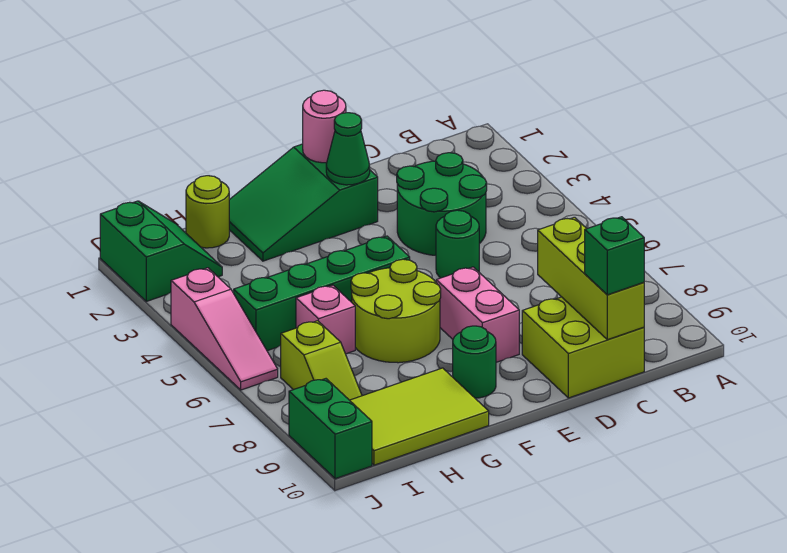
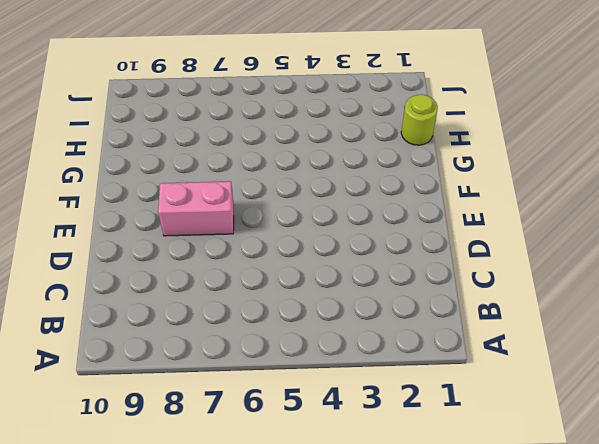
none -> green round brick C3:D4 level 1
none -> lime brick C9:D10 level 1
none -> green round brick D5 level 1

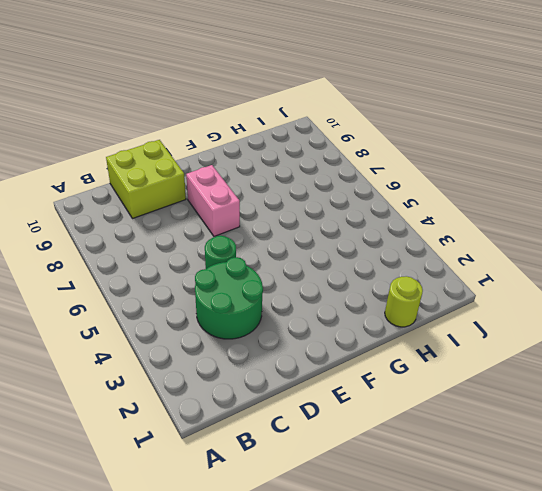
none -> green slope E1:G2 level 1 top E
none -> green brick F5:I5 level 1
none -> lime round brick F6:G7 level 1

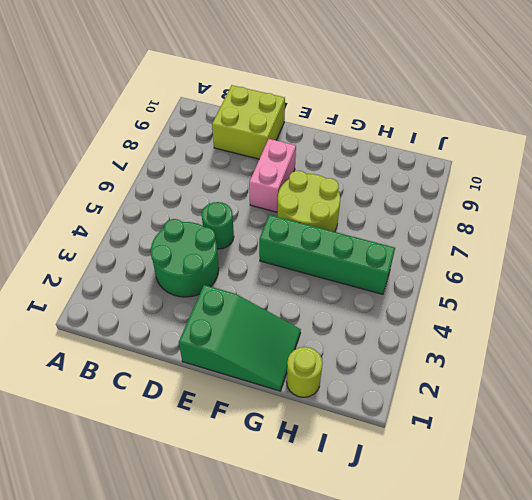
none -> green round brick F9 level 1
none -> lime tile G9:I10 level 1
none -> pink brick H6 level 1

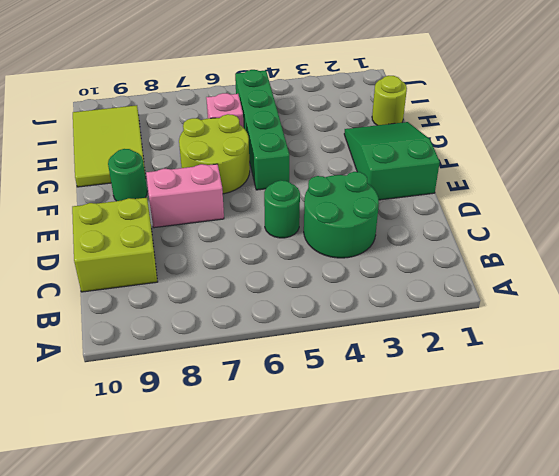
none -> green slope I1:J2 level 1 top J
none -> lime slope I7:I8 level 1 top 7
none -> pink slope J4:J6 level 1 top 4

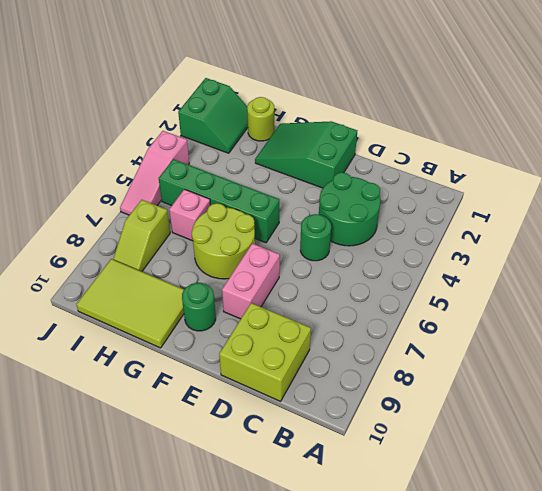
none -> green brick J9:J10 level 1
none -> lime brick C8:C10 level 2
none -> pink round brick E1 level 2

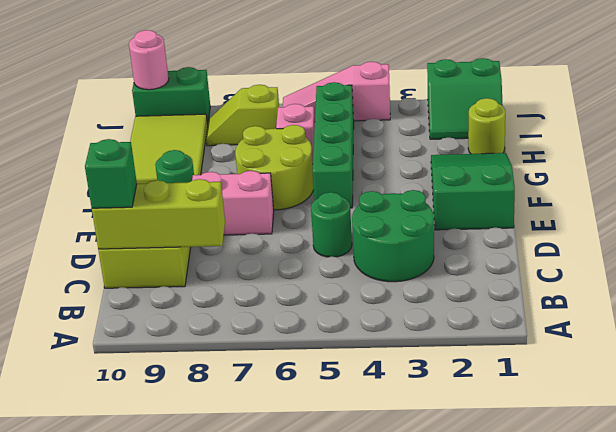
pink round brick J10 level 2 -> pink round brick E1 level 2
none -> green cone E2 level 2

